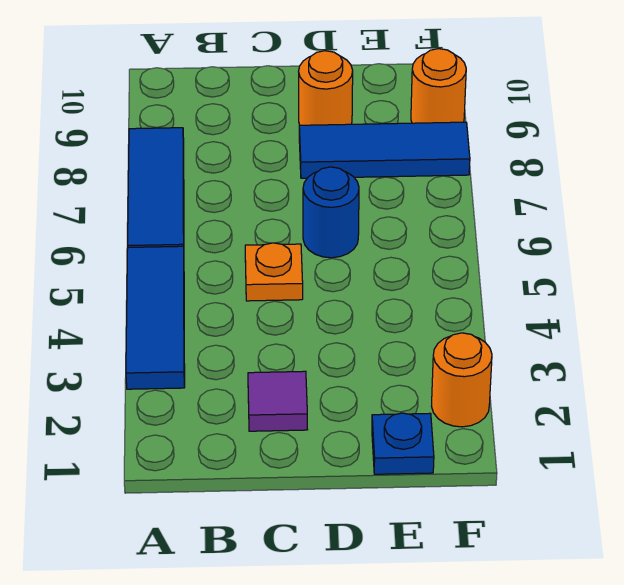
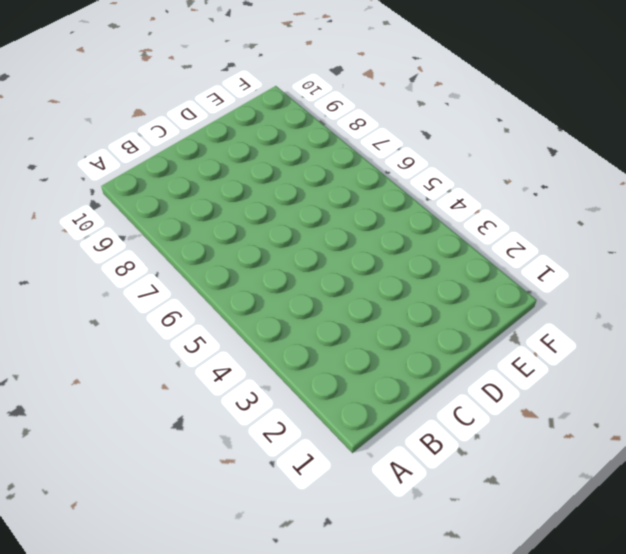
none -> blue tile A3:A5 level 1
none -> blue tile A6:A8 level 1

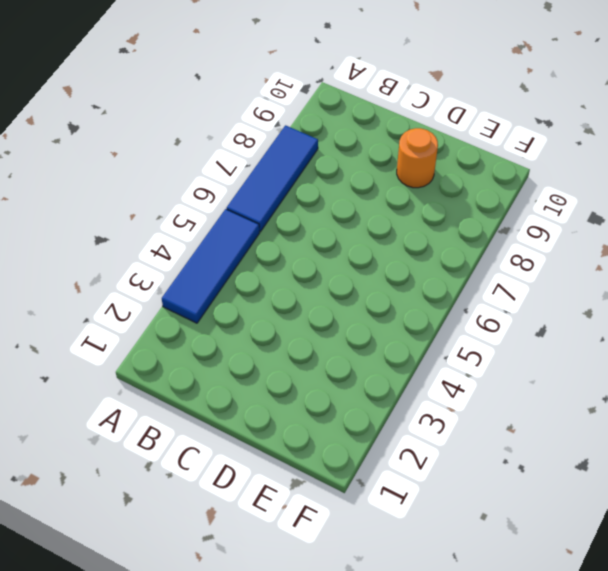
none -> purple tile C2 level 1
none -> orange plate C5 level 1

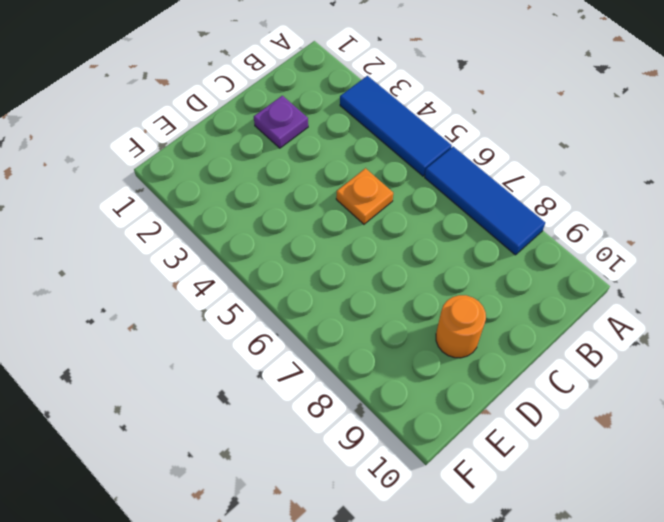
purple plate C2 level 1 -> purple tile C2 level 1
none -> blue round brick D6 level 1
none -> blue tile D8:F8 level 1

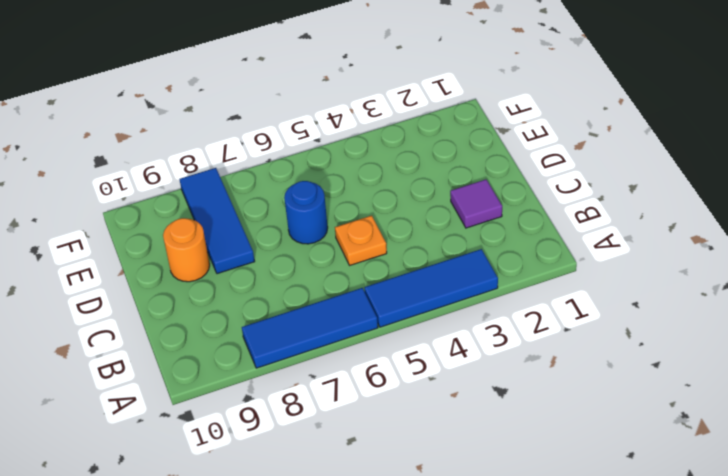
none -> blue plate E1 level 1
none -> orange round brick F2 level 1

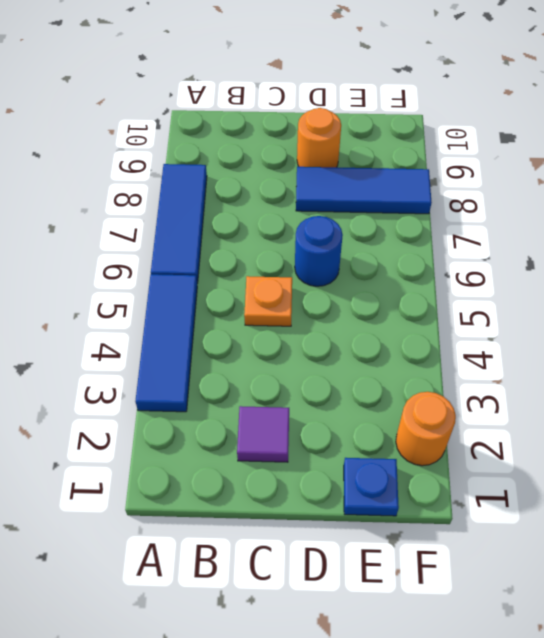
none -> orange round brick F9 level 1

